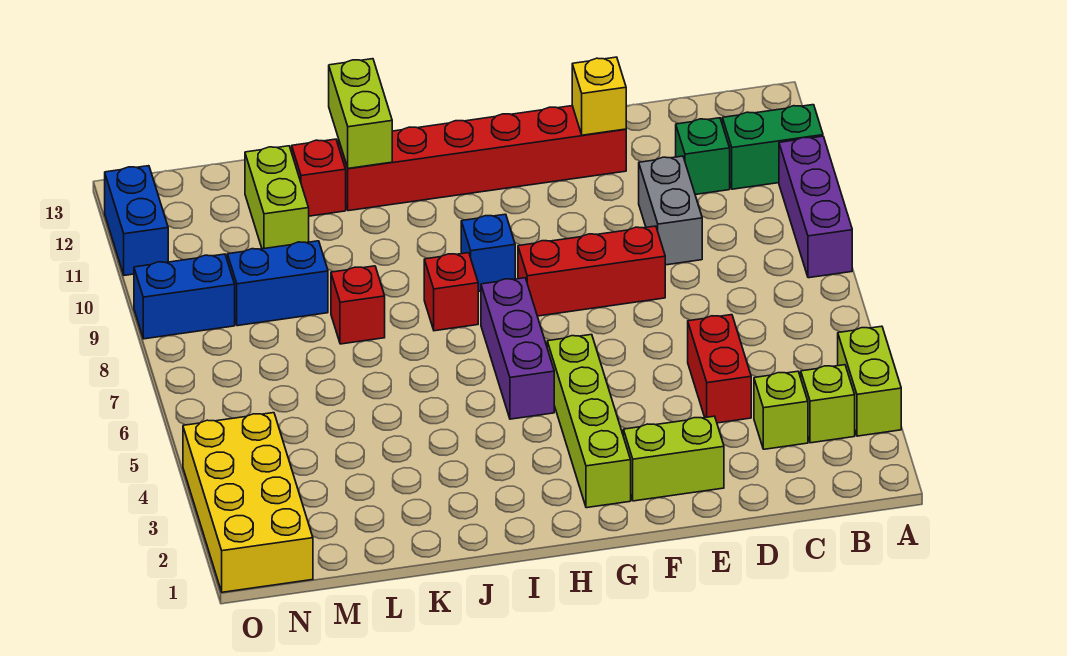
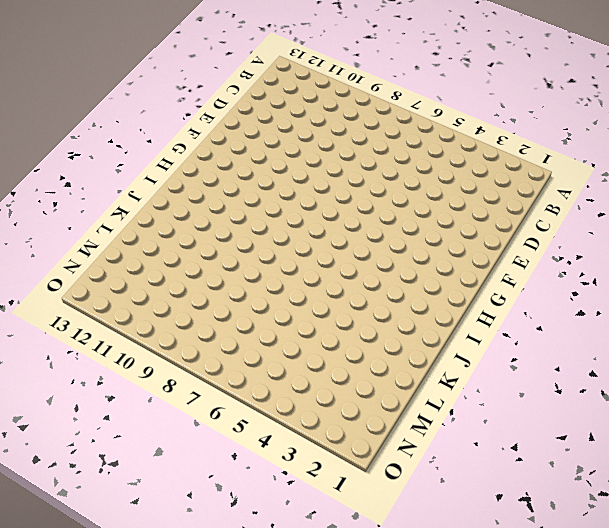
none -> lime brick A3:A4 level 1
none -> purple brick A8:A10 level 1
none -> green brick A11:B11 level 1

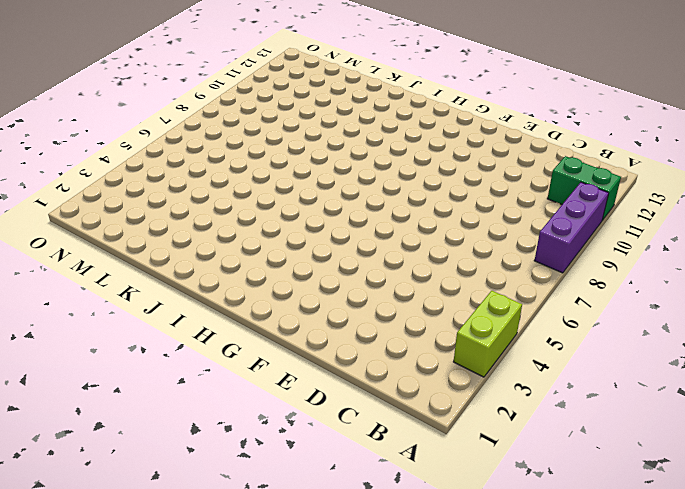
none -> lime brick B3 level 1
none -> lime brick C3 level 1
none -> green brick C11 level 1

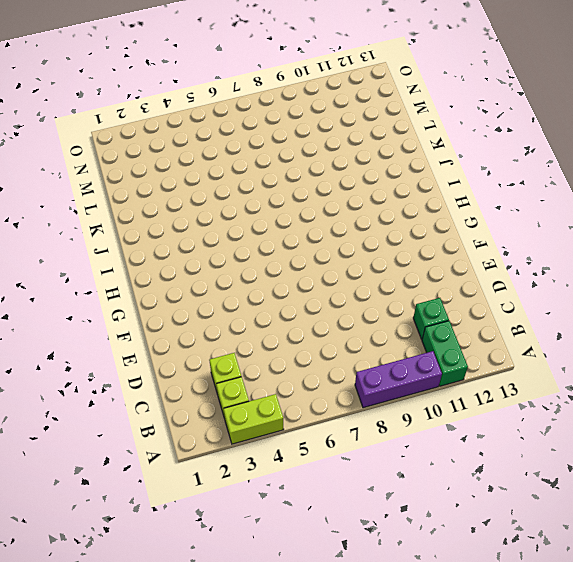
none -> red brick D4:D5 level 1
none -> grey brick D9:D10 level 1
none -> lime brick E2:F2 level 1

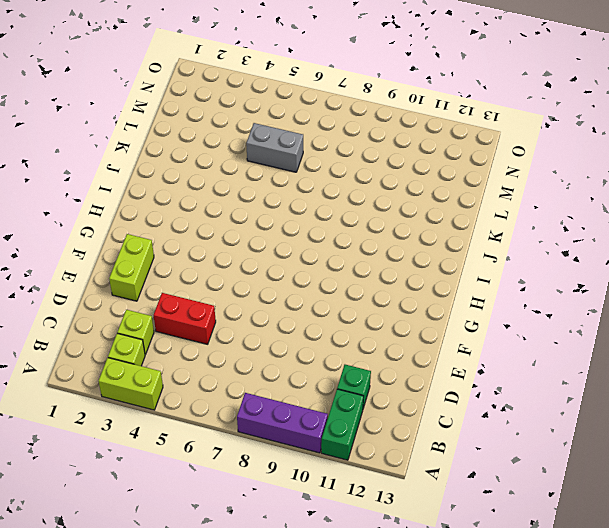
grey brick L5:L6 level 1 -> grey brick D9:D10 level 1
none -> red brick E8:G8 level 1
none -> red brick E12:J12 level 1
none -> lime brick G2:G5 level 1

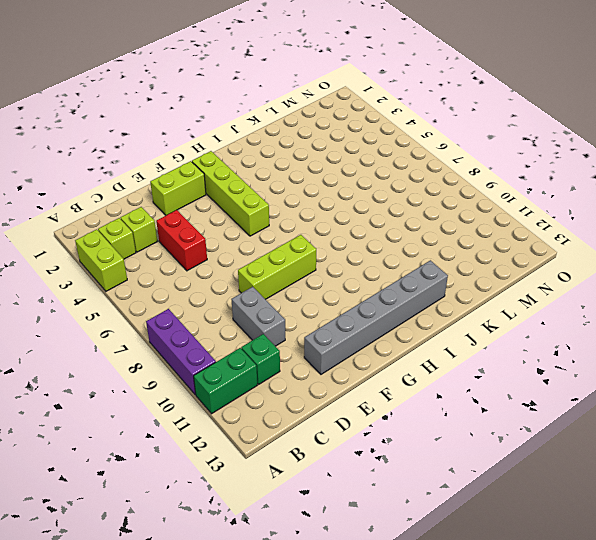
lime brick E8:G8 level 1 -> red brick E8:G8 level 1
grey brick E12:J12 level 1 -> red brick E12:J12 level 1
none -> purple brick H5:H7 level 1
none -> blue brick H9 level 1
none -> red brick I8 level 1

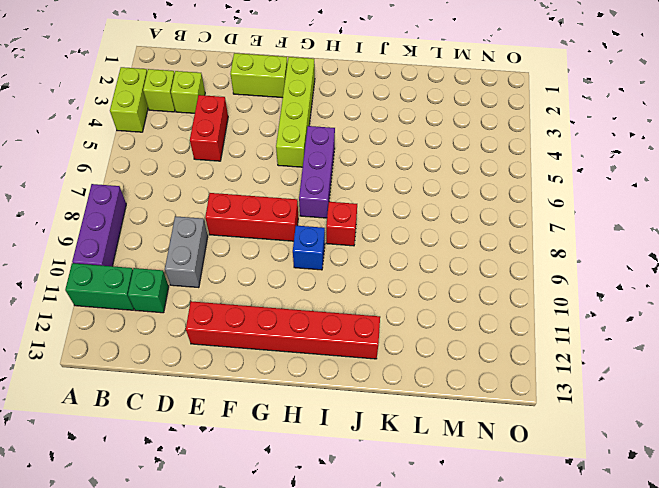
none -> red brick K8 level 1
none -> red brick K12 level 1
none -> blue brick L9:M9 level 1

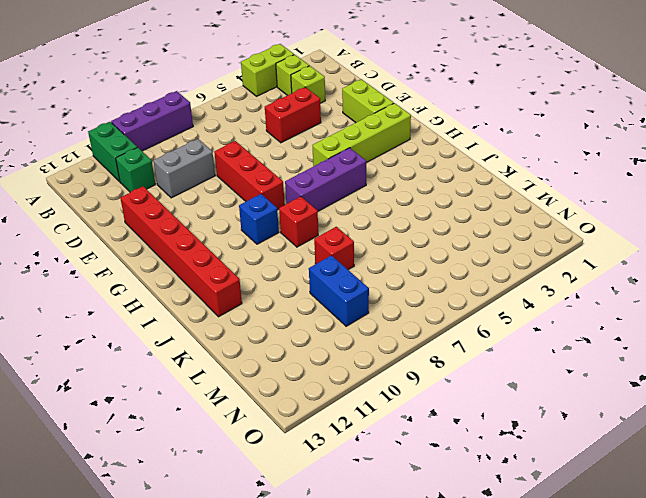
none -> red brick K12 level 1
none -> lime brick L11:L12 level 1
none -> yellow brick N1:O4 level 1

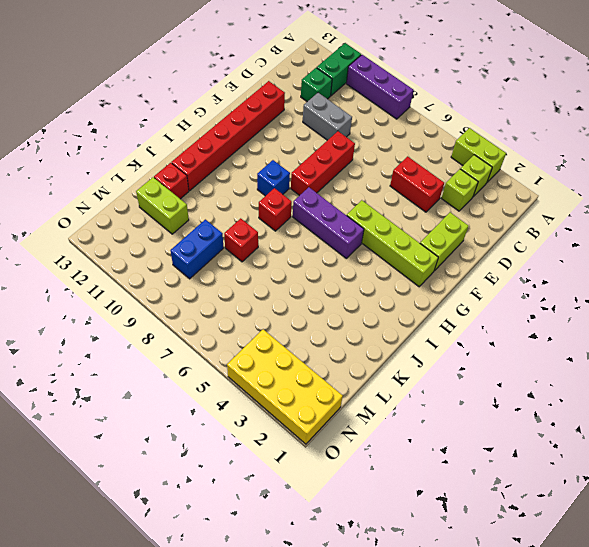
none -> blue brick N9:O9 level 1
none -> blue brick O11:O12 level 1
none -> yellow brick E12 level 2

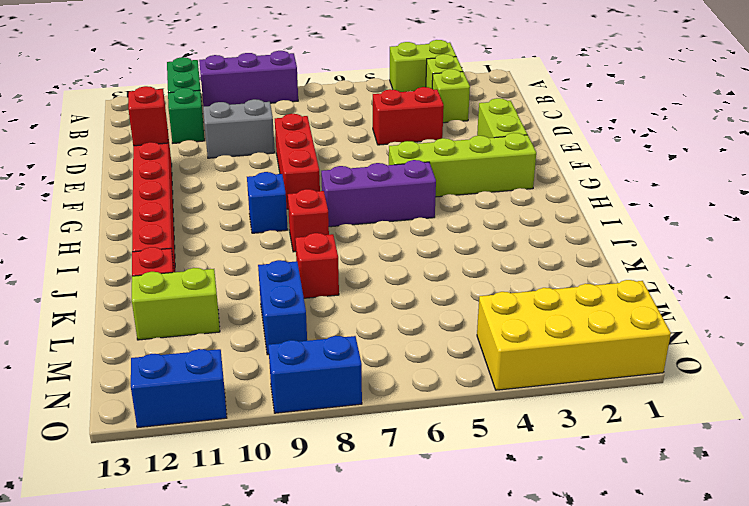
red brick E12 level 2 -> yellow brick E12 level 2
blue brick O8:O9 level 1 -> blue brick N9:O9 level 1
none -> lime brick J12:J13 level 2

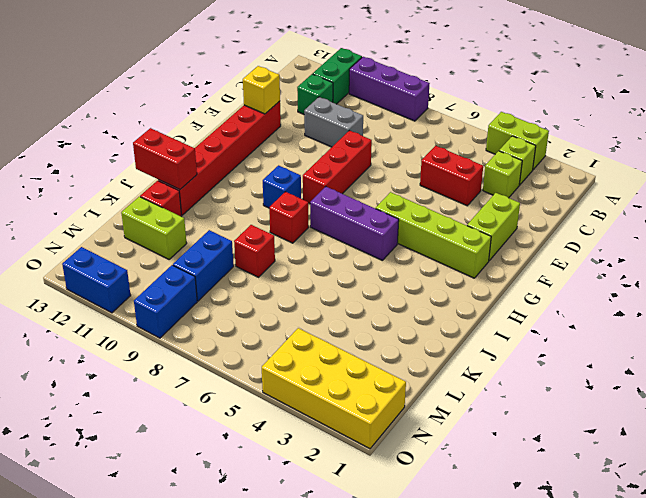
red brick J12:J13 level 2 -> lime brick J12:J13 level 2

